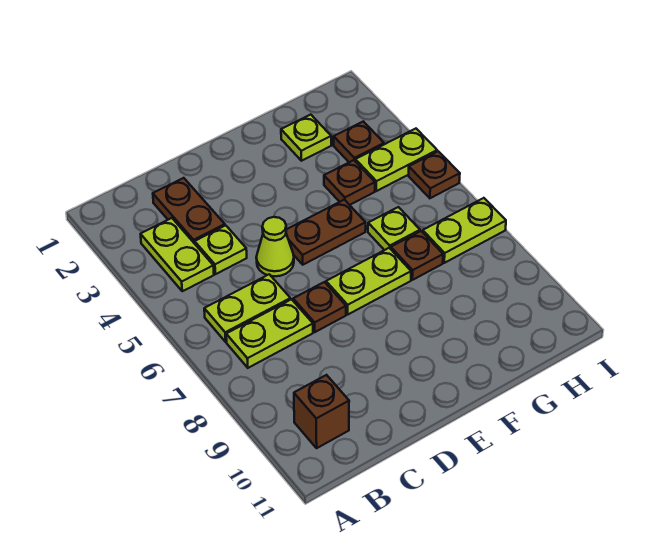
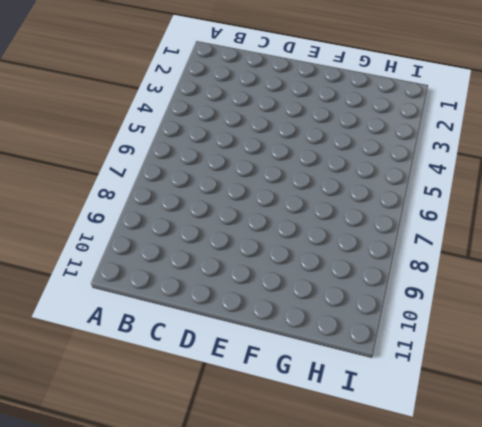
none -> lime plate B3:B4 level 1
none -> lime plate B6:C6 level 1
none -> lime plate B7:C7 level 1

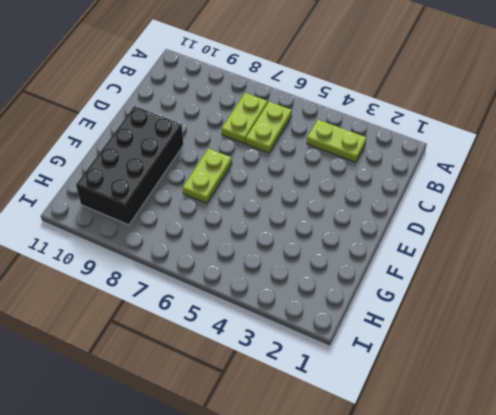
black brick E9:H10 level 1 -> none
none -> brown brick B10 level 1
none -> brown plate C2:C3 level 1
none -> lime plate C4 level 1

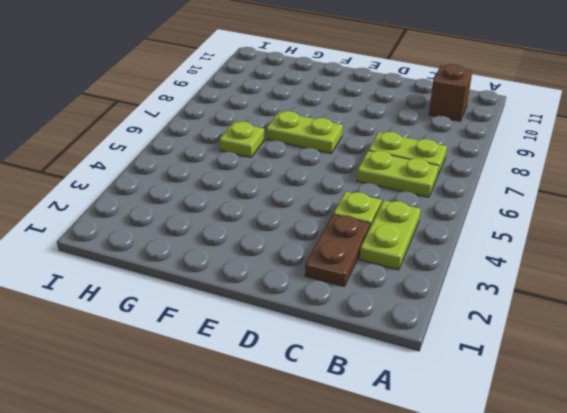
none -> lime cone D5 level 1
none -> brown plate D7 level 1
none -> brown plate E5:F5 level 1

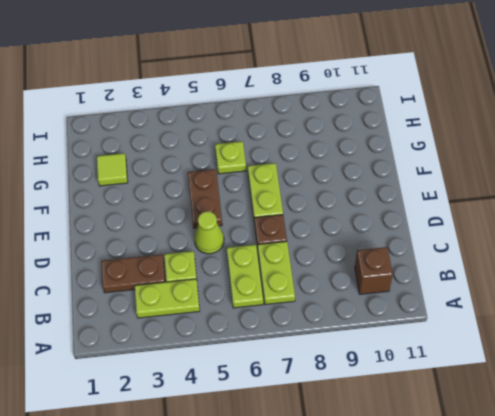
lime tile G2 level 1 -> lime plate G2 level 1
none -> brown plate G4 level 1
none -> brown plate G7 level 1
none -> brown plate H3 level 1

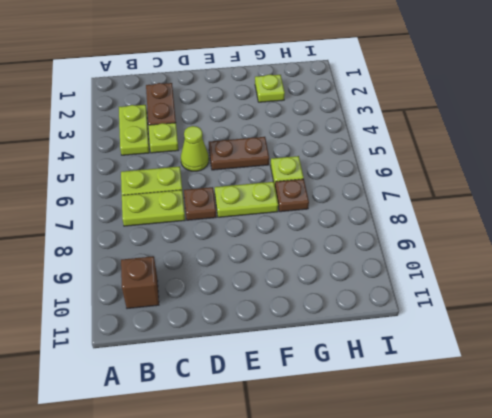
none -> brown plate G4 level 1
none -> brown plate H3 level 1
none -> lime plate H4:I4 level 1

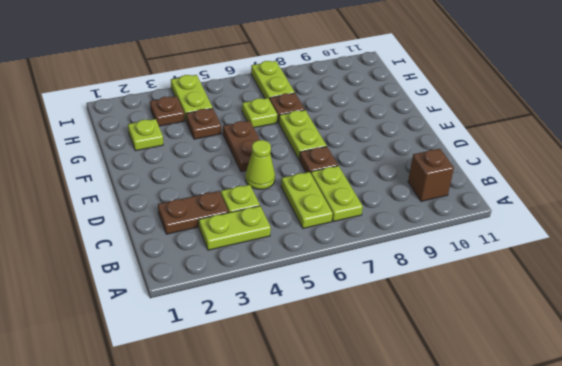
none -> brown plate I5 level 1

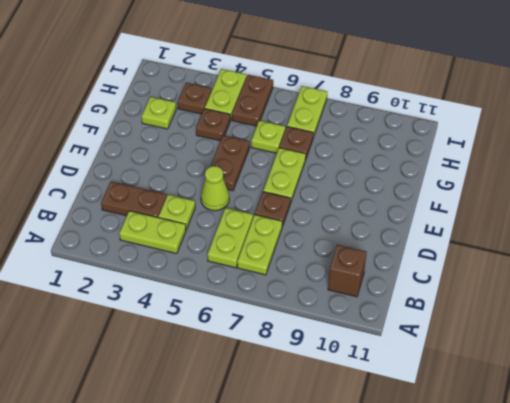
brown plate H5:I5 level 1 -> brown plate I5 level 1

